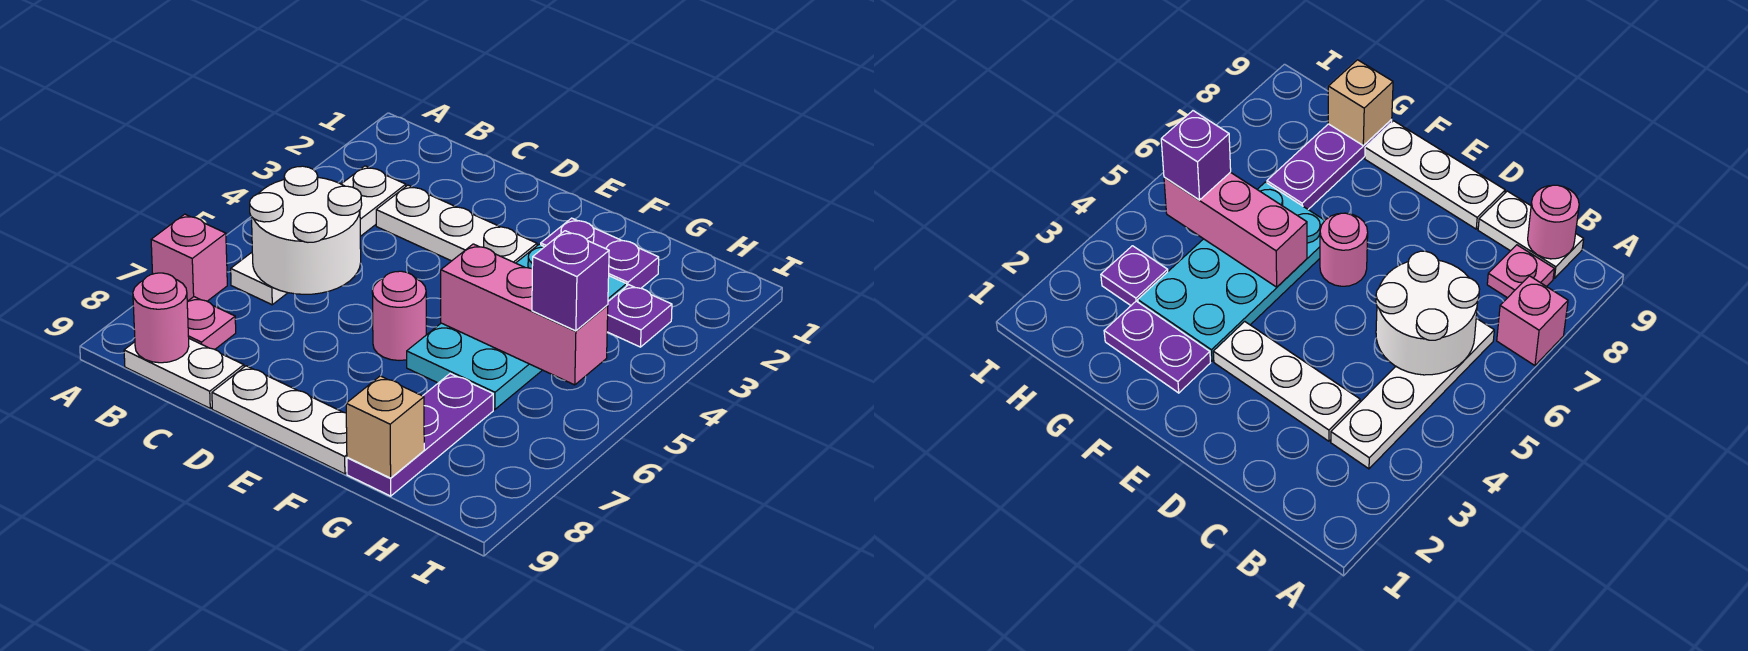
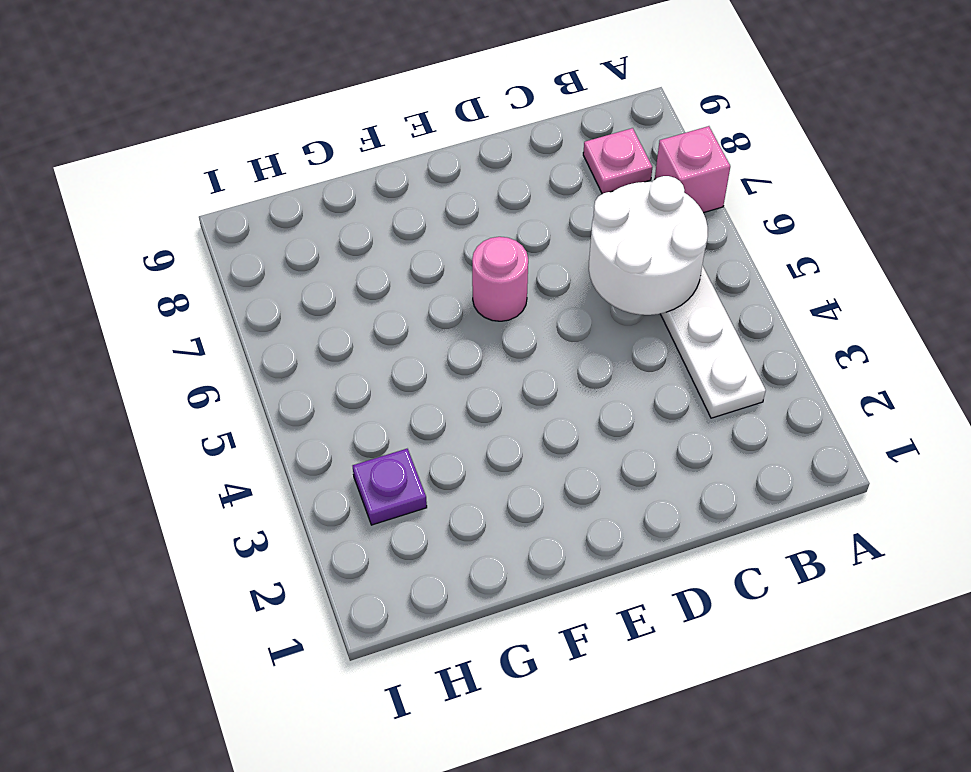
none -> white plate B9:C9 level 1
none -> white plate C3:E3 level 1
none -> white plate D9:F9 level 1

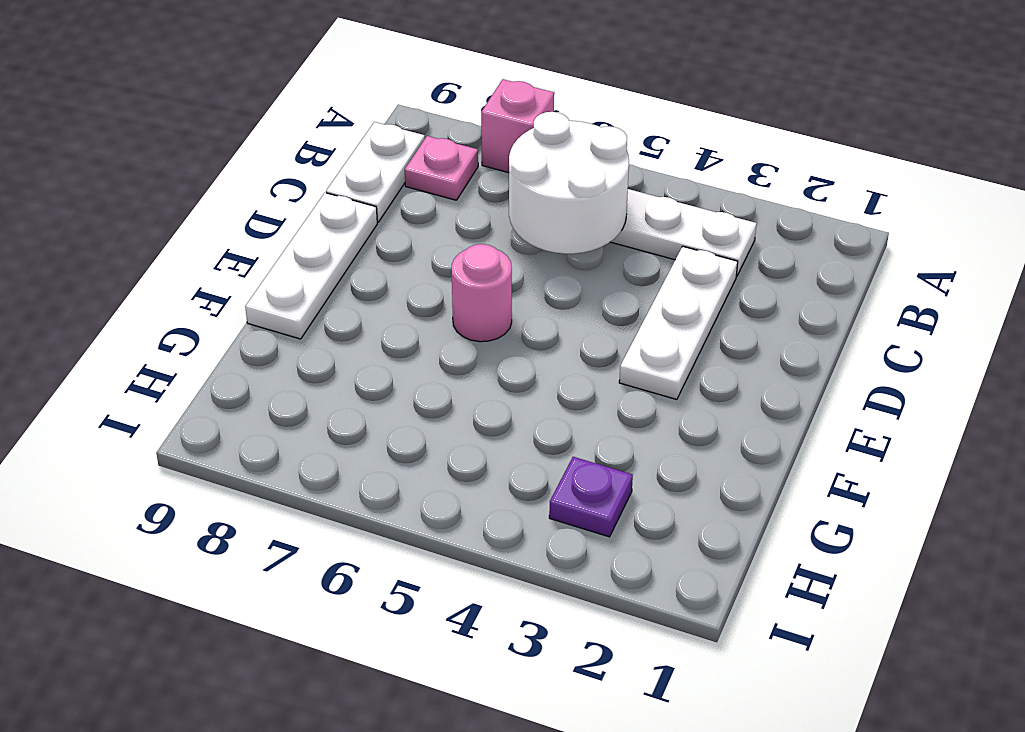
none -> purple plate F2:G2 level 1
none -> cyan plate F3:G6 level 1
none -> purple plate G7:G9 level 1

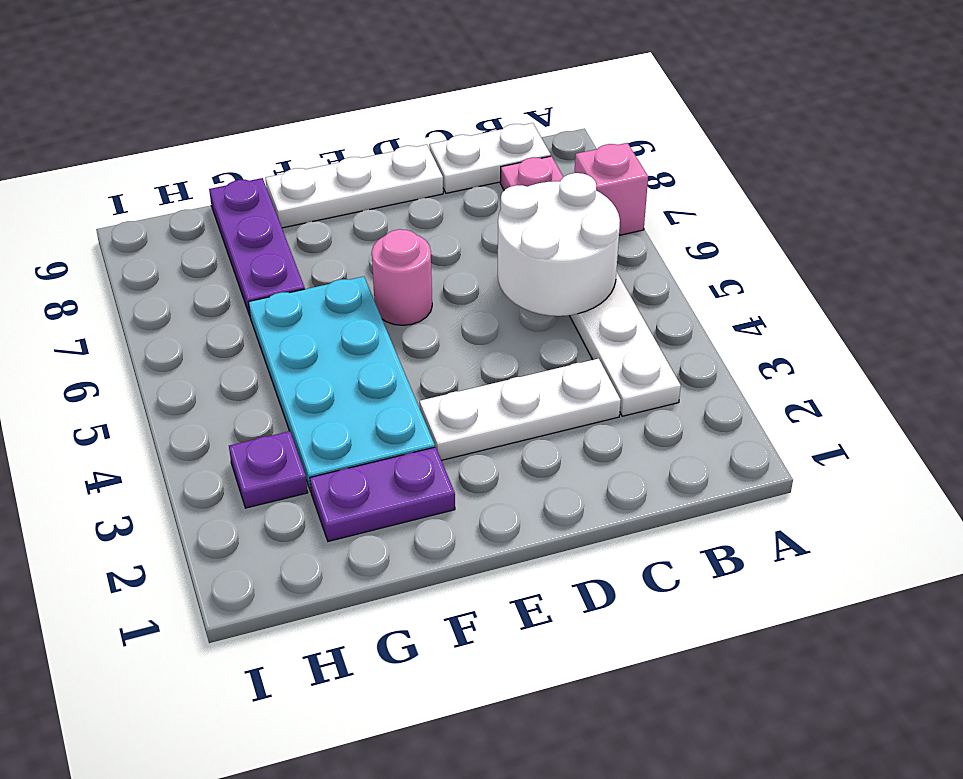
none -> pink round brick B9 level 2
none -> pink brick F5:H5 level 2
none -> tan brick G9 level 2

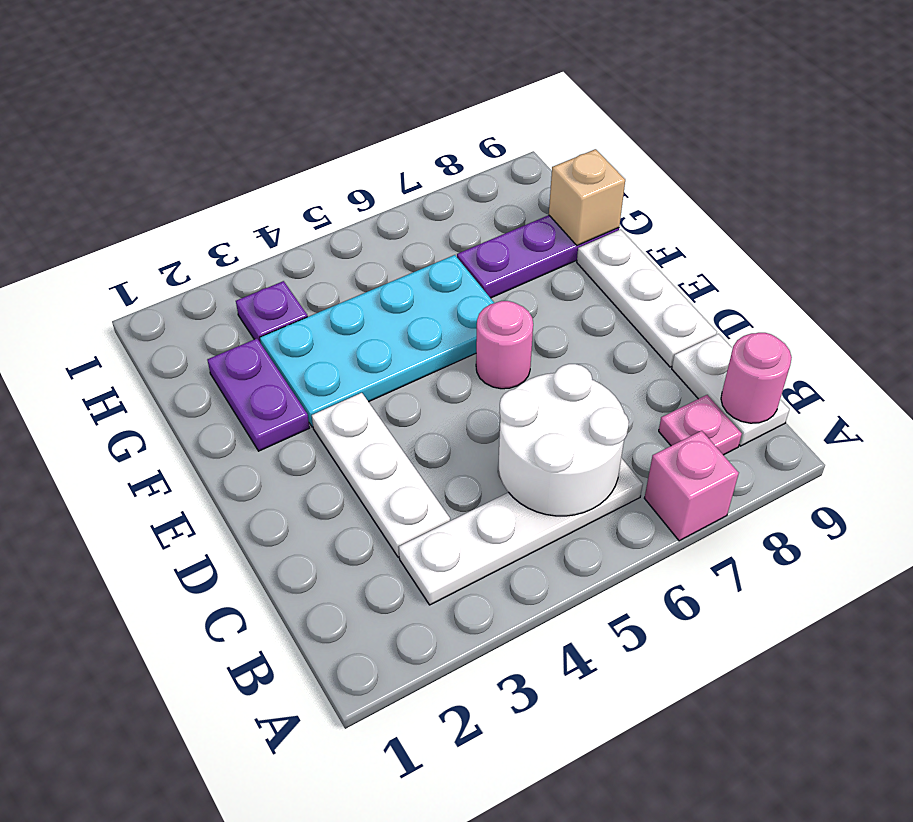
none -> pink brick F5:H5 level 2
none -> purple brick H5 level 3

